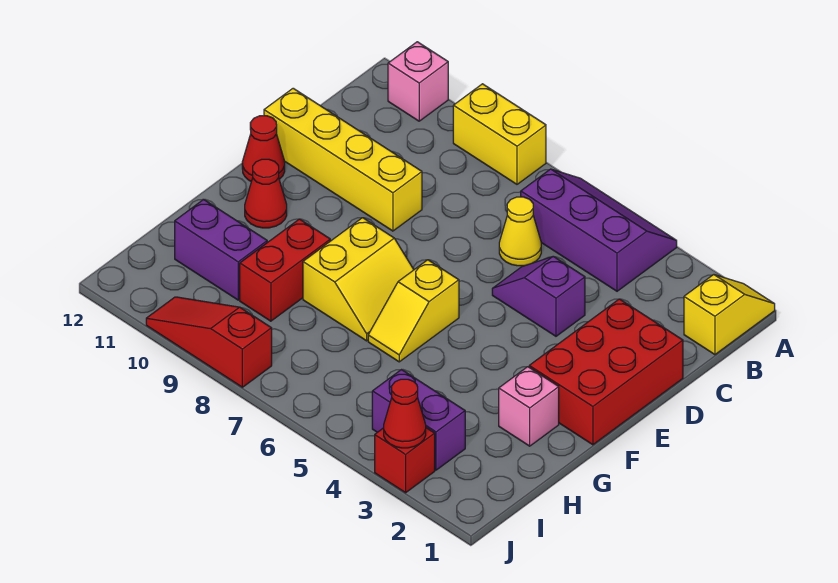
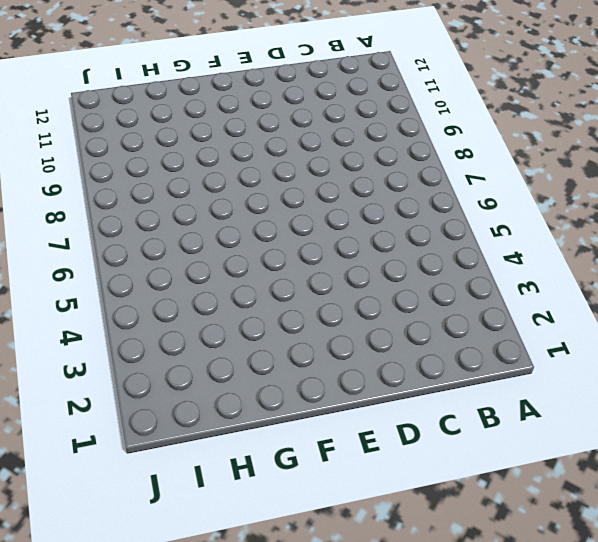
none -> yellow slope A1:B1 level 1 top B
none -> purple slope A4:B6 level 1 top B
none -> yellow brick A8:A9 level 1

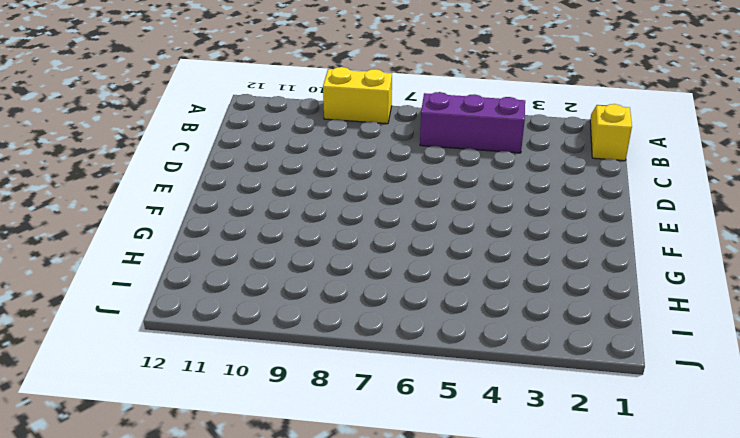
none -> pink brick A11 level 1
none -> yellow cone C6 level 1
none -> red brick D1:F2 level 1

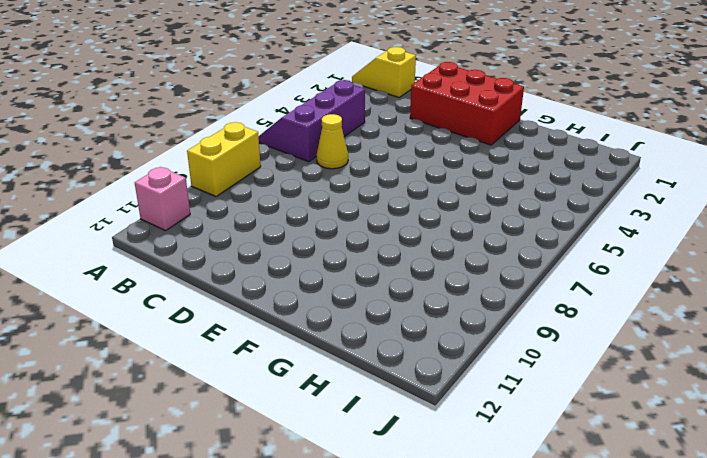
none -> purple slope D4:D5 level 1 top 4
none -> yellow brick D9:D12 level 1
none -> red cone E12 level 1

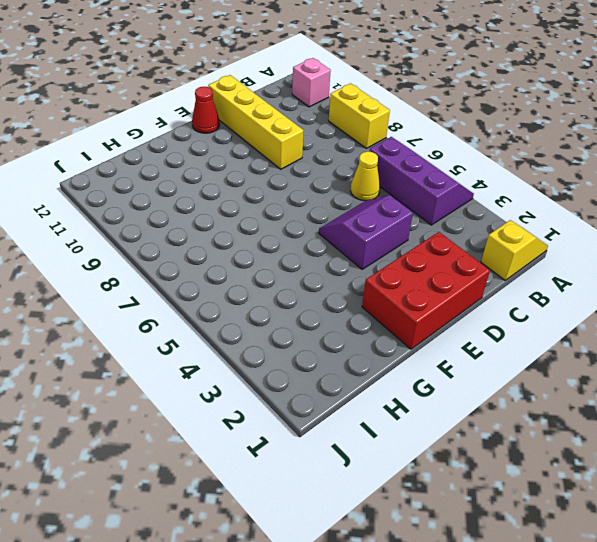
purple slope D4:E5 level 1 top 4 -> purple slope D4:D5 level 1 top 4
none -> yellow slope F6:G6 level 1 top F
none -> yellow slope F7:G8 level 1 top 8
none -> red cone F11 level 1

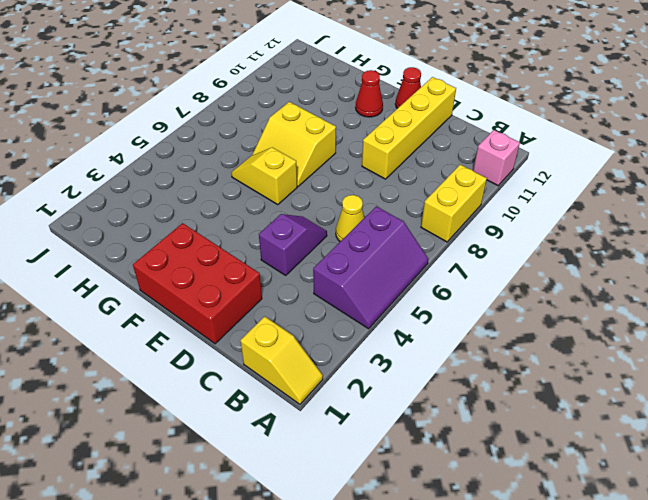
none -> pink brick G2 level 1
none -> red brick G9:H9 level 1
none -> purple brick H10:H11 level 1

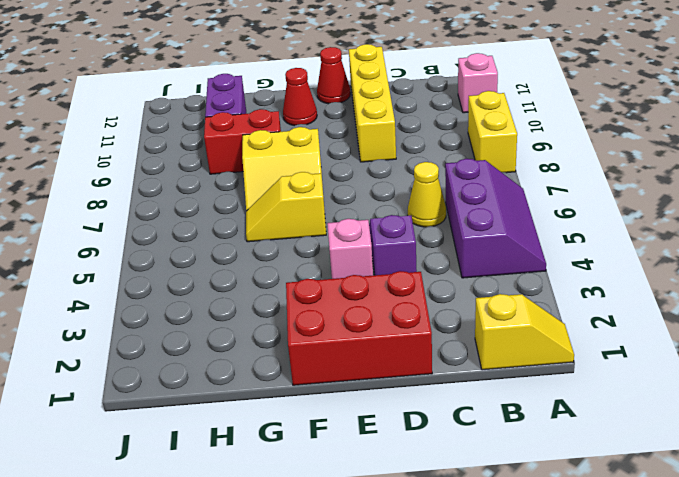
pink brick E4 level 1 -> pink brick G2 level 1
none -> purple brick I3:I4 level 1
none -> red brick J3 level 1
none -> red slope J8:J10 level 1 top 8

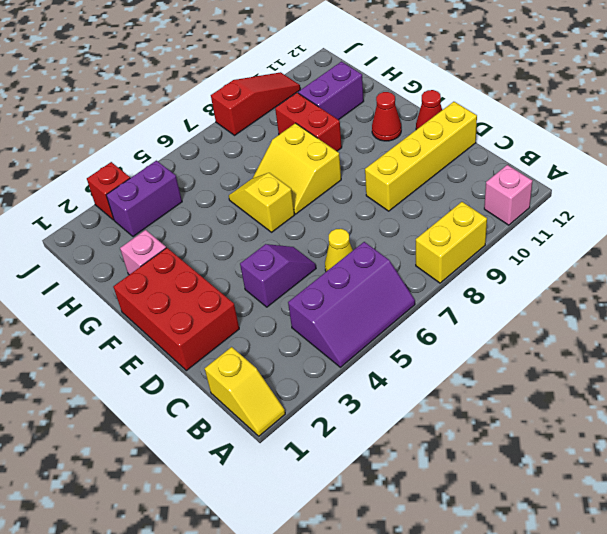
none -> red cone J3 level 2

